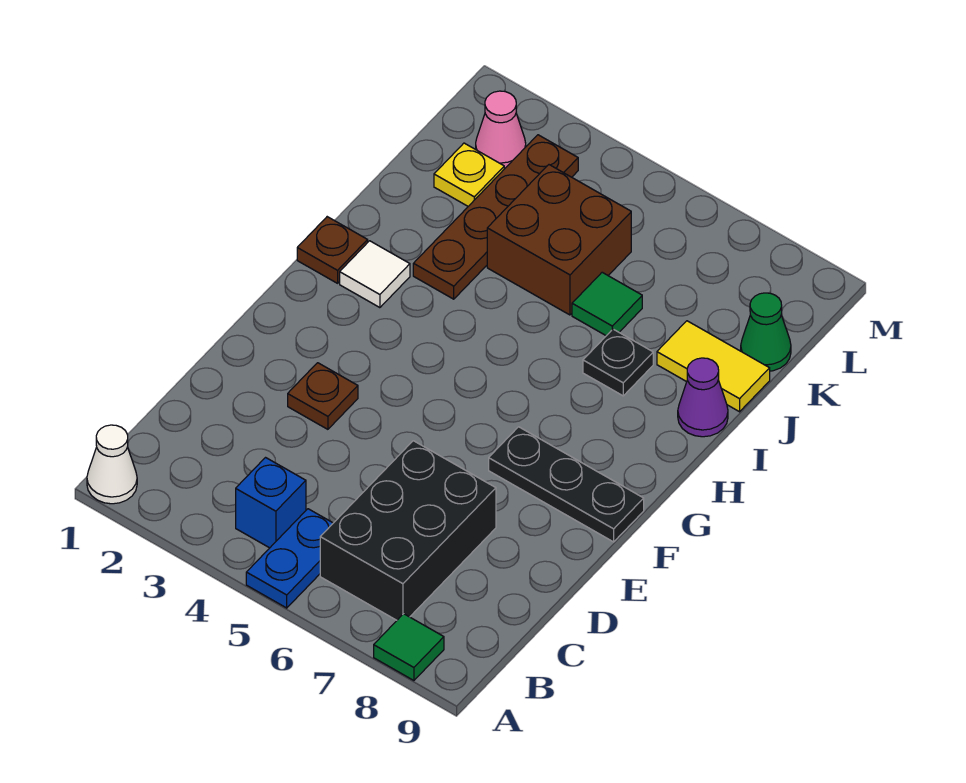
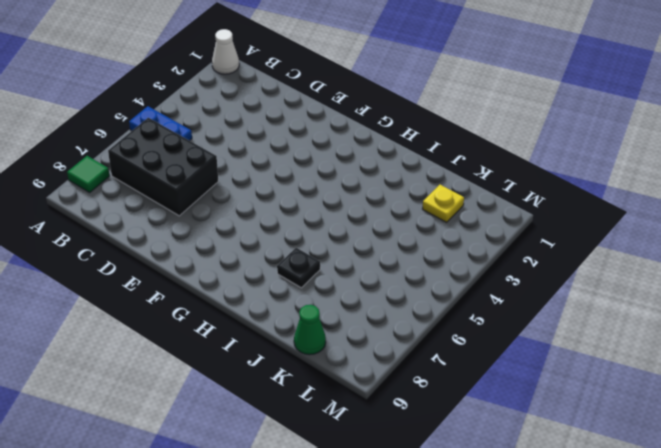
none -> blue brick B4 level 1
none -> brown plate E3 level 1
none -> black plate F7:F9 level 1

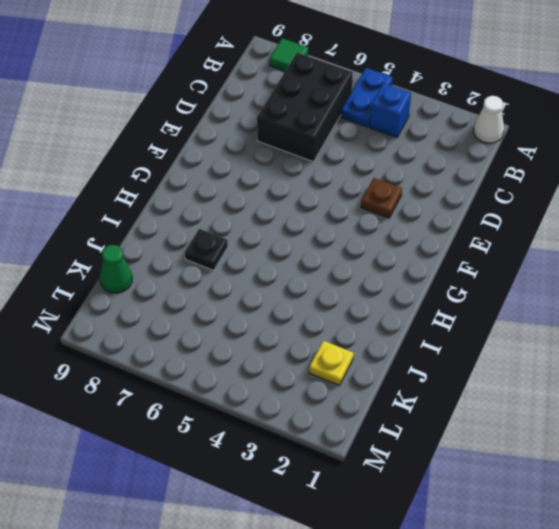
none -> black plate F7:F9 level 1
none -> brown plate H1 level 1
none -> white tile H2 level 1

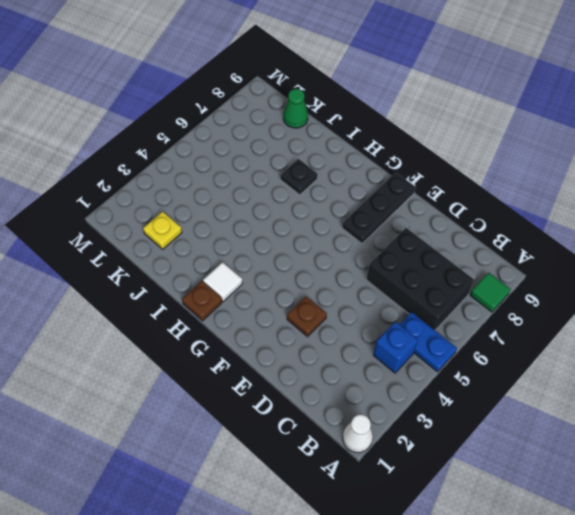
none -> brown plate I3:L3 level 1
none -> purple cone I9 level 1
none -> brown brick J4:K5 level 1

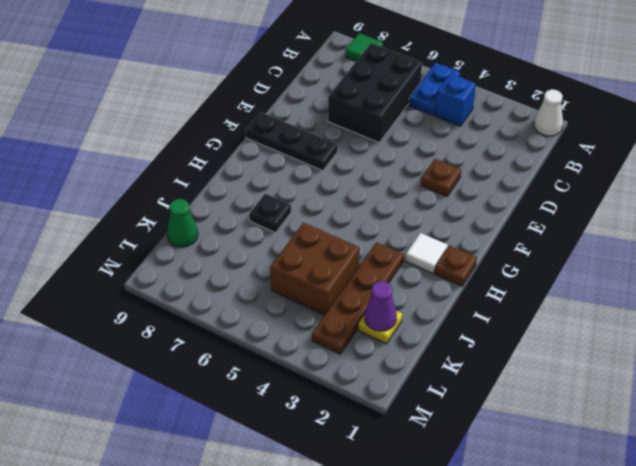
purple cone K2 level 2 -> purple cone I9 level 1
none -> green tile J6 level 1
none -> yellow tile J8:J9 level 1
none -> pink cone L2 level 1

